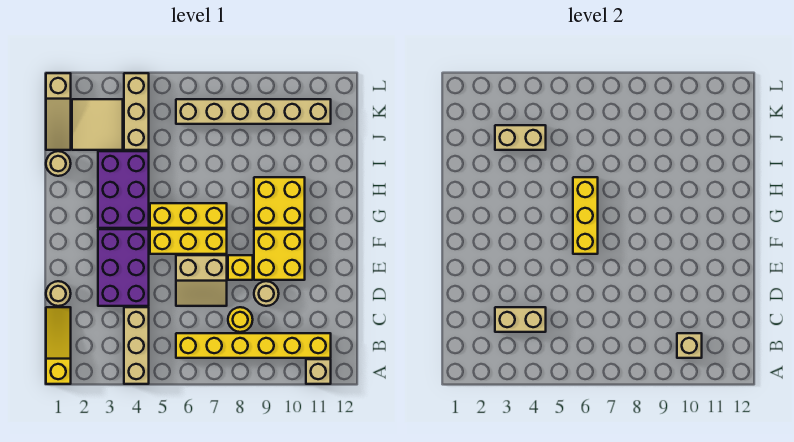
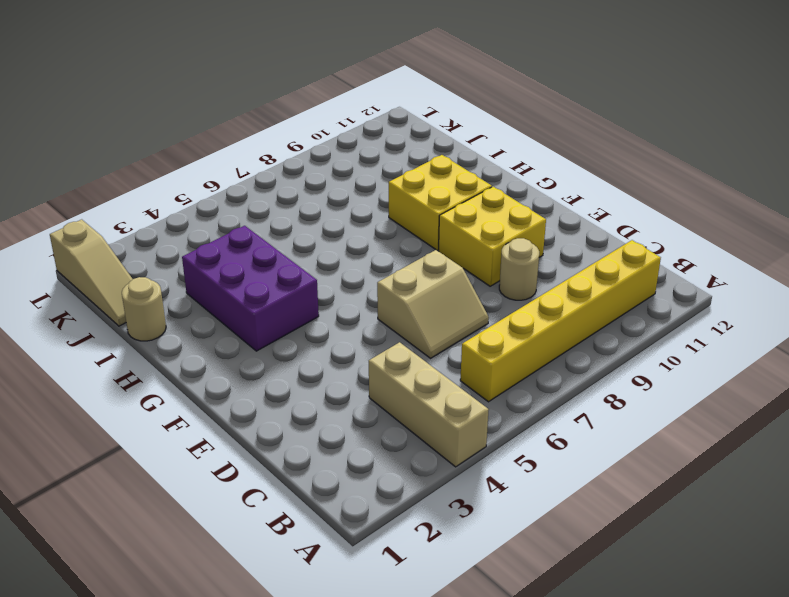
none -> yellow slope A1:C1 level 1 top A
none -> tan brick A11 level 1
none -> yellow round brick C8 level 1

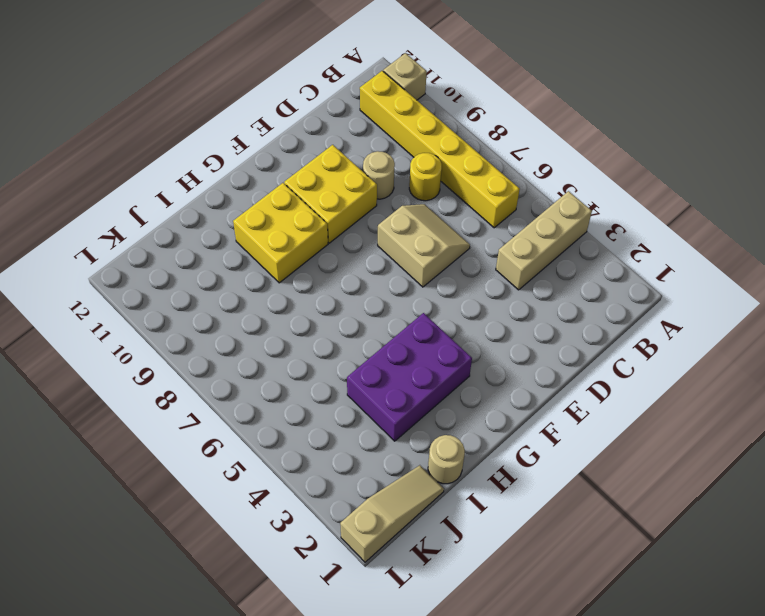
none -> yellow slope A1:C1 level 1 top A
none -> tan round brick D1 level 1
none -> purple brick D3:F4 level 1

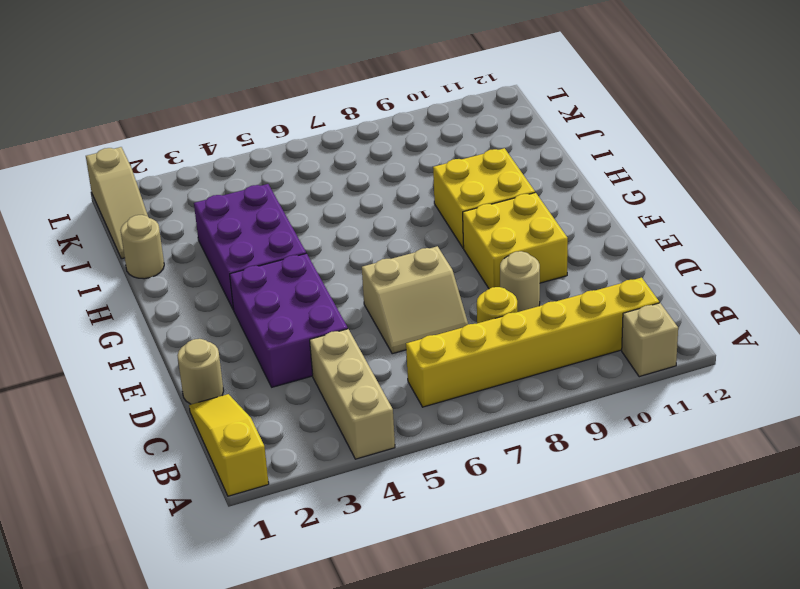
none -> yellow brick E8 level 1
none -> yellow brick F5:F7 level 1
none -> yellow brick G5:G7 level 1

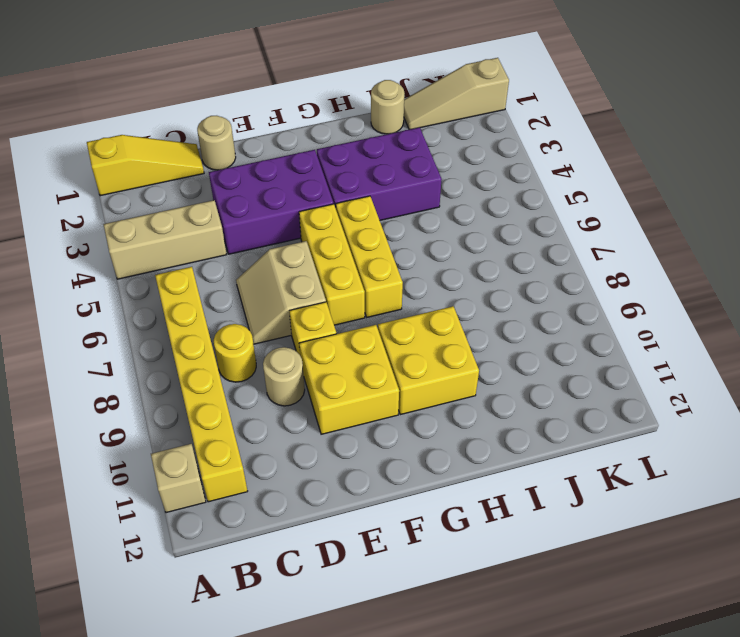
none -> tan tile J2:K3 level 1
none -> tan brick J4:L4 level 1
none -> tan brick K6:K11 level 1

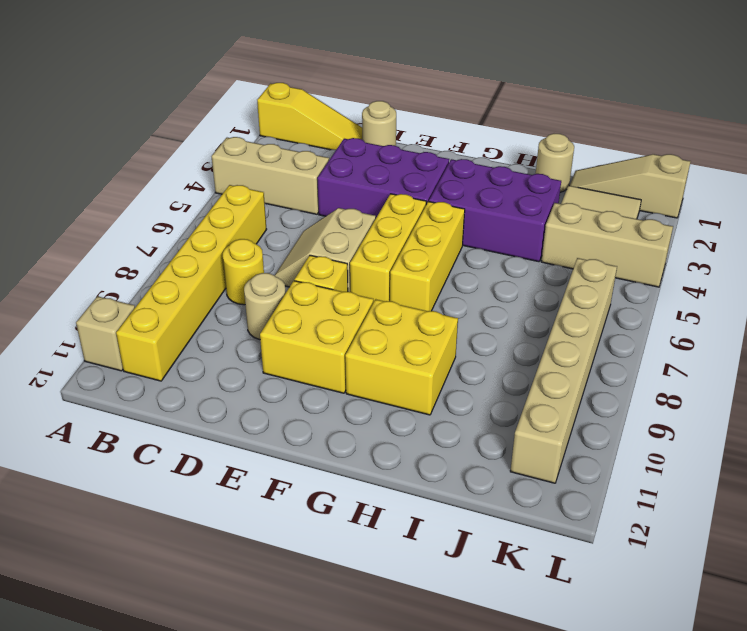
none -> tan brick B10 level 2
none -> tan brick C3:C4 level 2
none -> yellow brick F6:H6 level 2

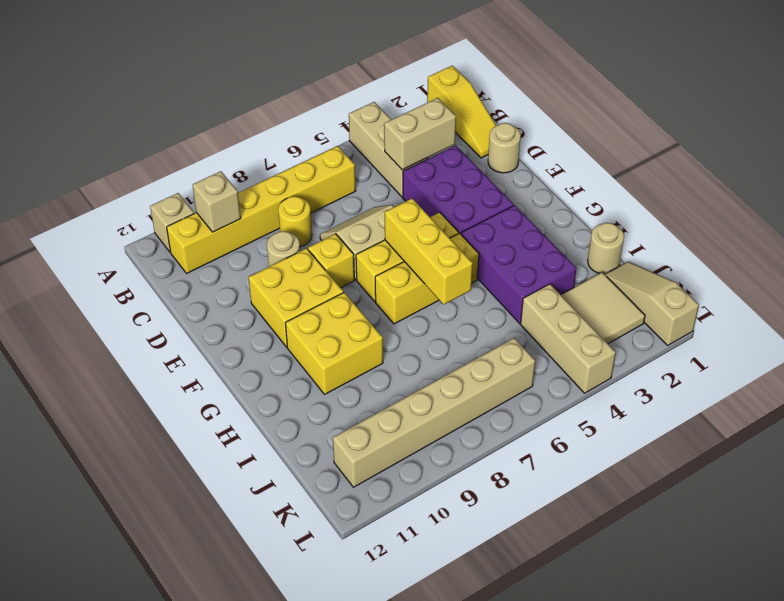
none -> tan brick J3:J4 level 2

